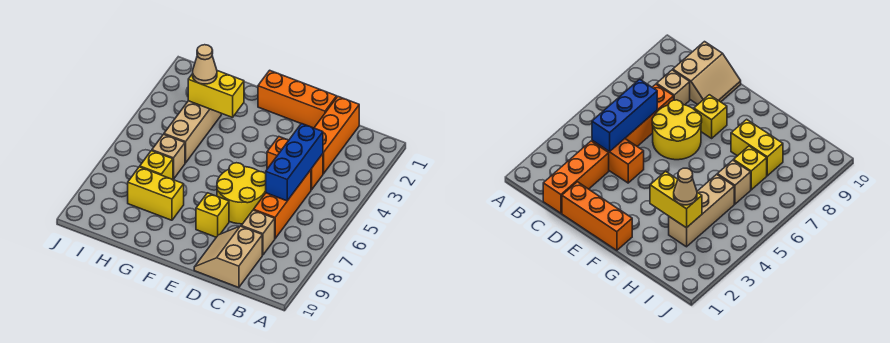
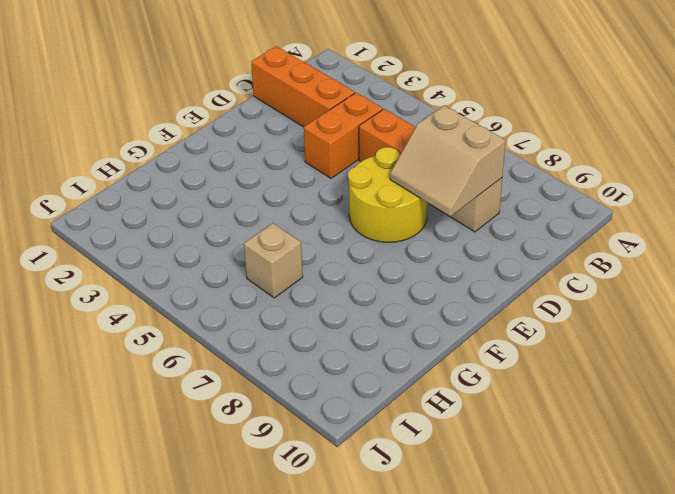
tan slope C7:D8 level 2 top C -> tan slope C9:D10 level 1 top C
none -> orange brick D1:F1 level 1
none -> yellow brick E8 level 1
none -> yellow brick G8:H8 level 1

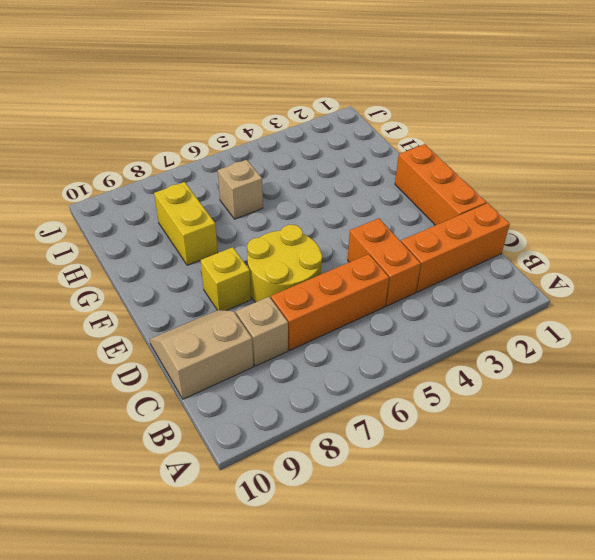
none -> tan brick H3:H5 level 1
none -> yellow brick H7 level 1
none -> blue brick C4:C6 level 2

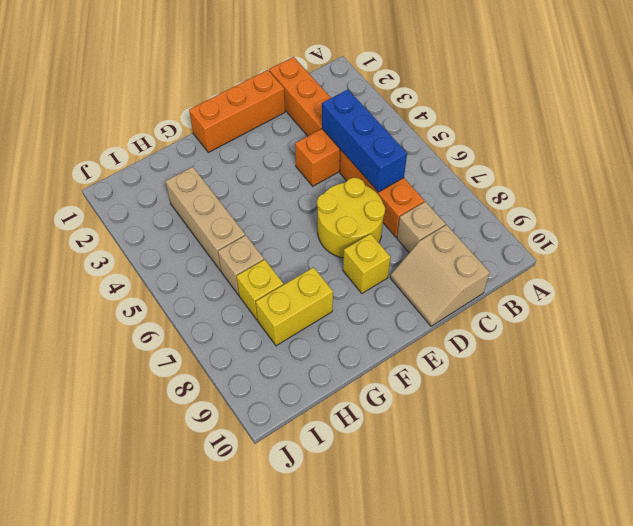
none -> yellow brick G3:H3 level 2
none -> tan cone H3 level 3

